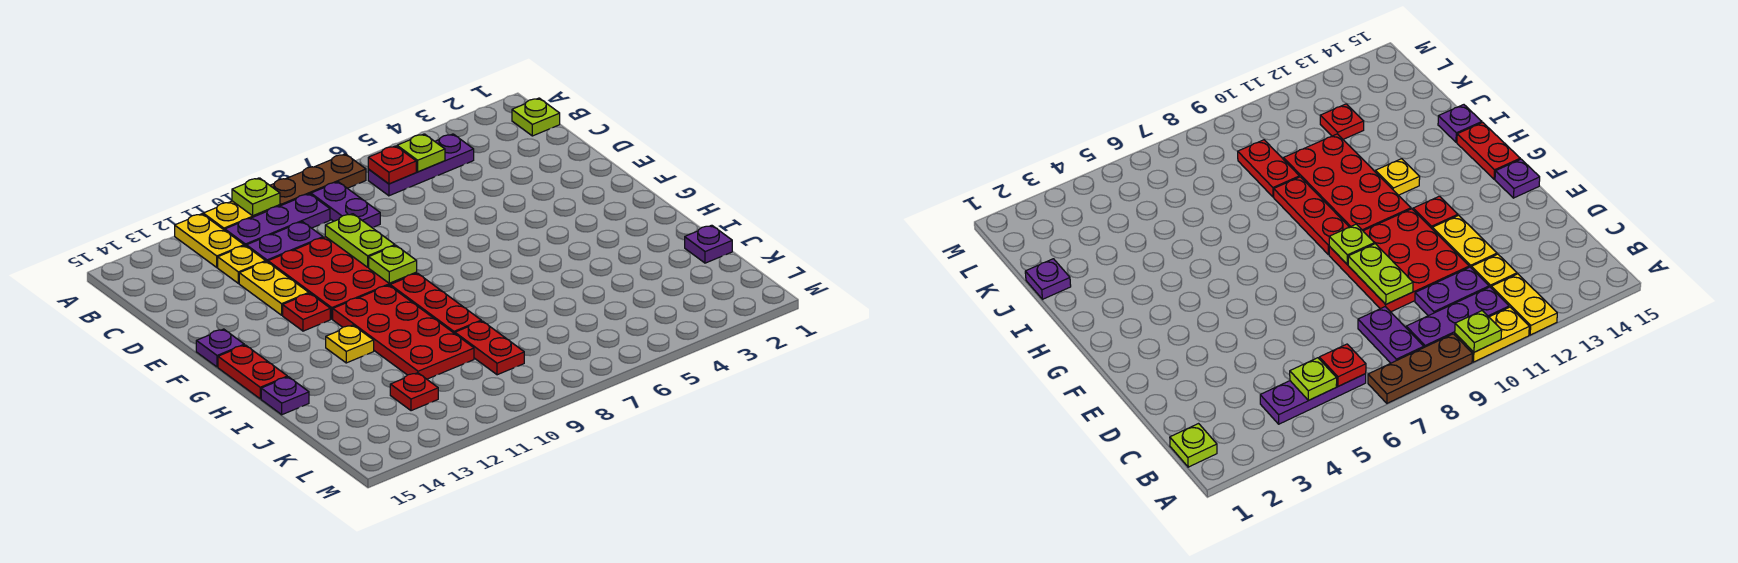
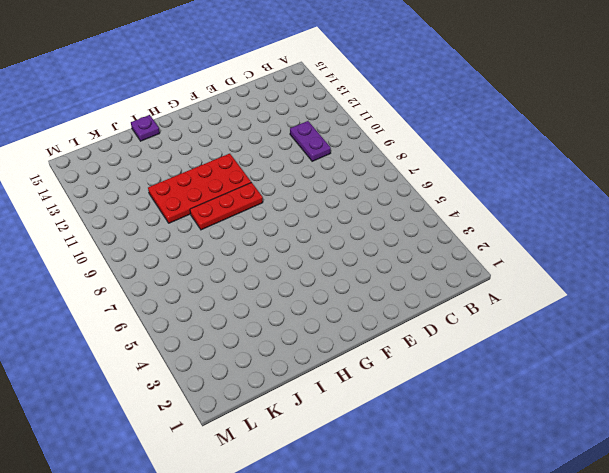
none -> brown plate A7:A9 level 1
none -> yellow plate A10:A11 level 1
none -> yellow plate A12:B12 level 1

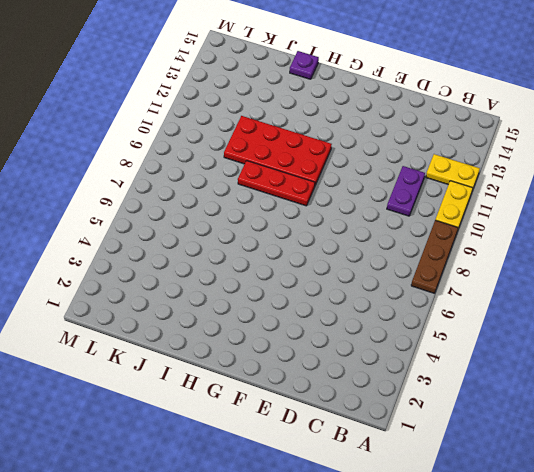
none -> lime plate B1 level 1
none -> purple plate B4:B6 level 1
none -> purple plate B8:C8 level 1

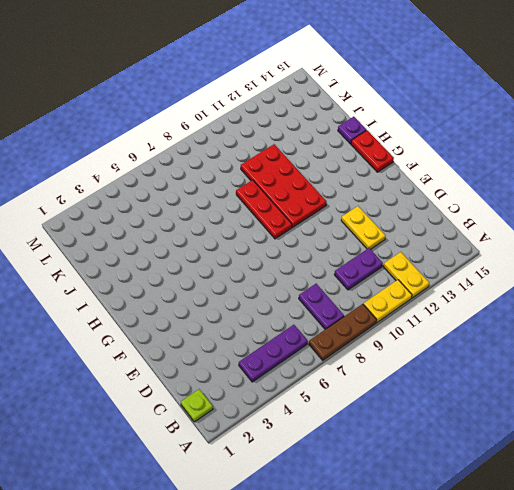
none -> purple plate B9:B11 level 1
none -> yellow plate C12 level 1
none -> red plate D9:F11 level 1

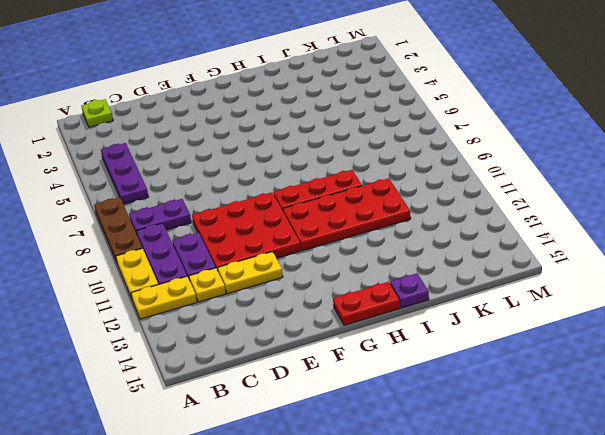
none -> red plate F12 level 1
none -> purple plate F15 level 1
none -> yellow plate H12 level 1

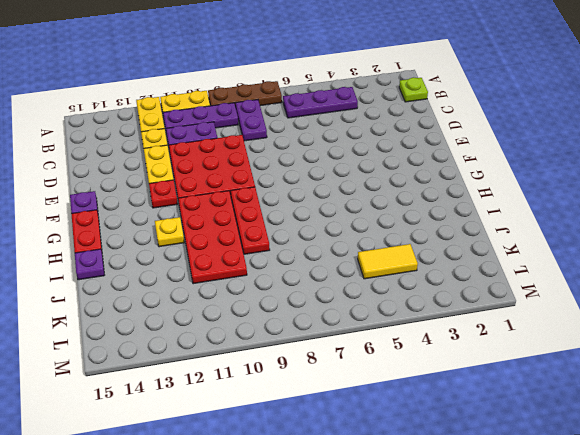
yellow tile K4:K5 level 1 -> none
none -> purple plate J1 level 1
none -> red plate J9:K9 level 1
none -> red plate K12 level 1

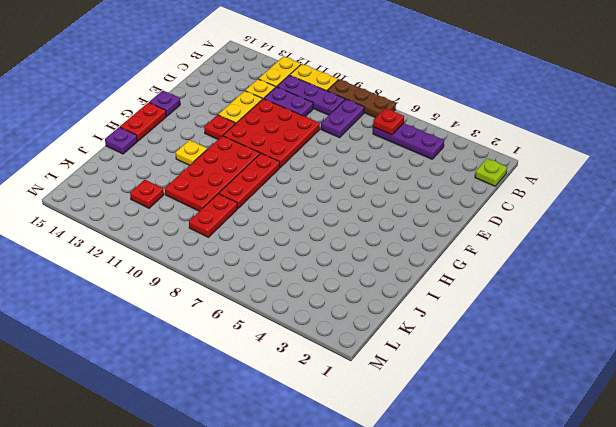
none -> purple plate J1 level 1
none -> lime plate A10 level 2
none -> lime plate B5 level 2

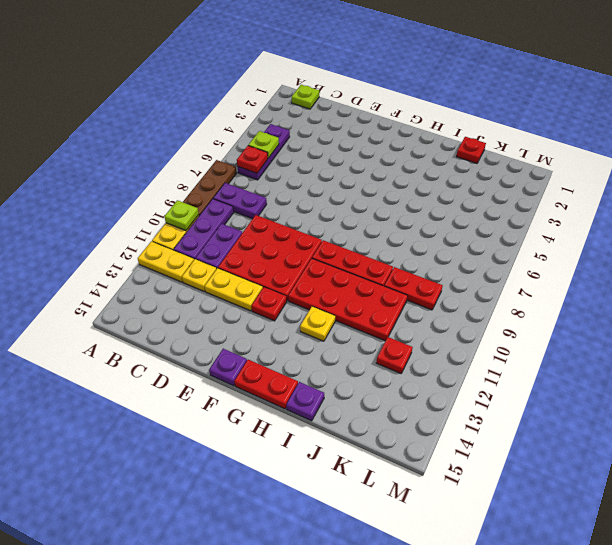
red plate J1 level 1 -> purple plate J1 level 1
none -> lime plate D9:E9 level 2
none -> lime plate F9 level 2

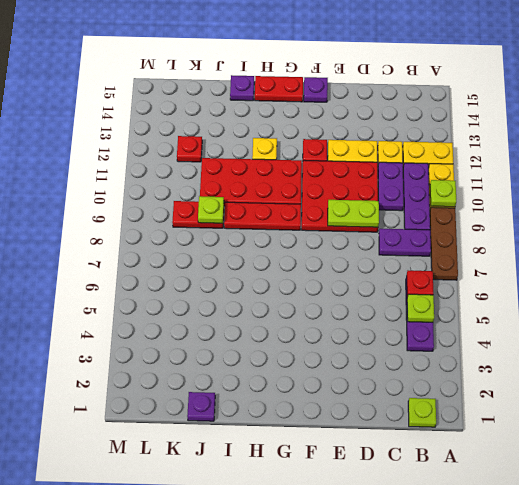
lime plate J9 level 2 -> lime plate F9 level 2

